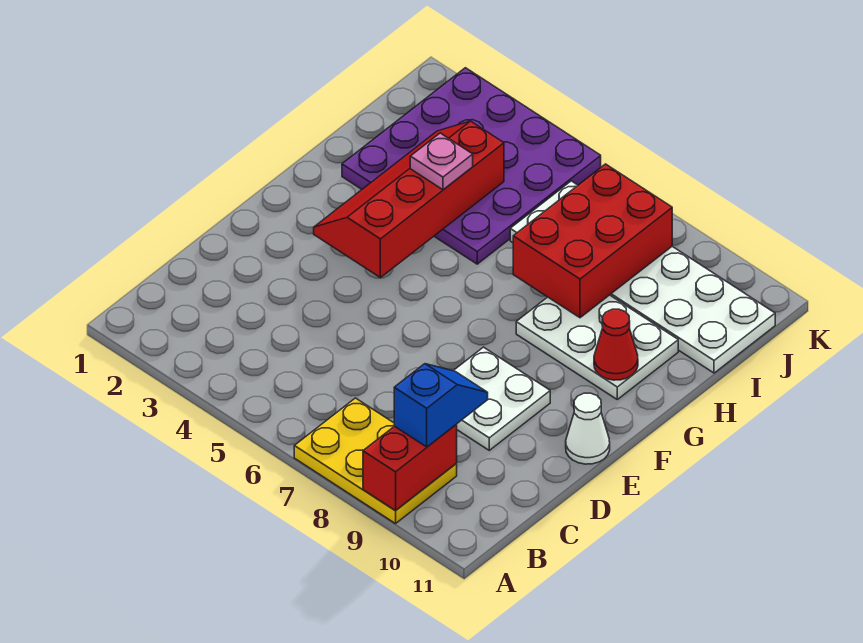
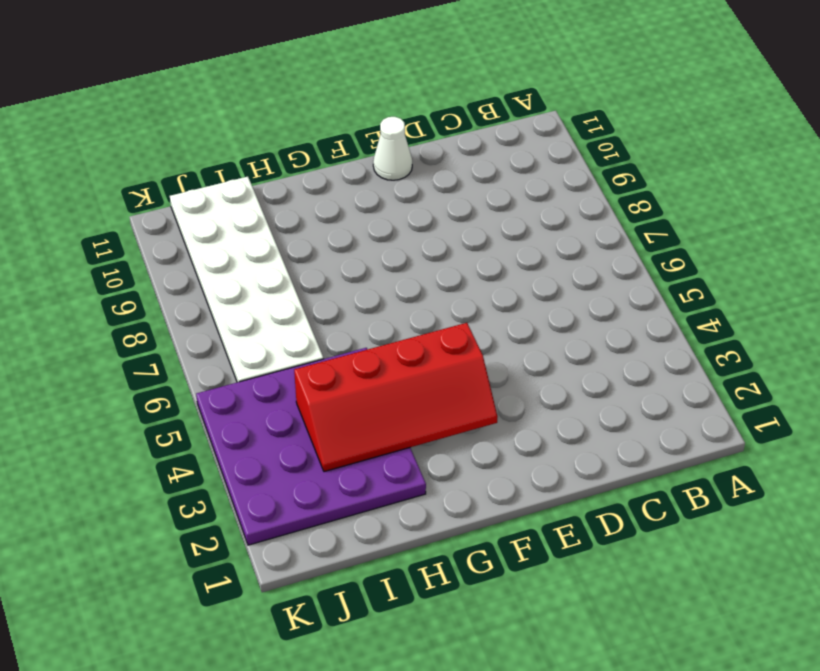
none -> yellow plate A7:B9 level 1
none -> white plate D8:E9 level 1
none -> white plate G8:H10 level 1

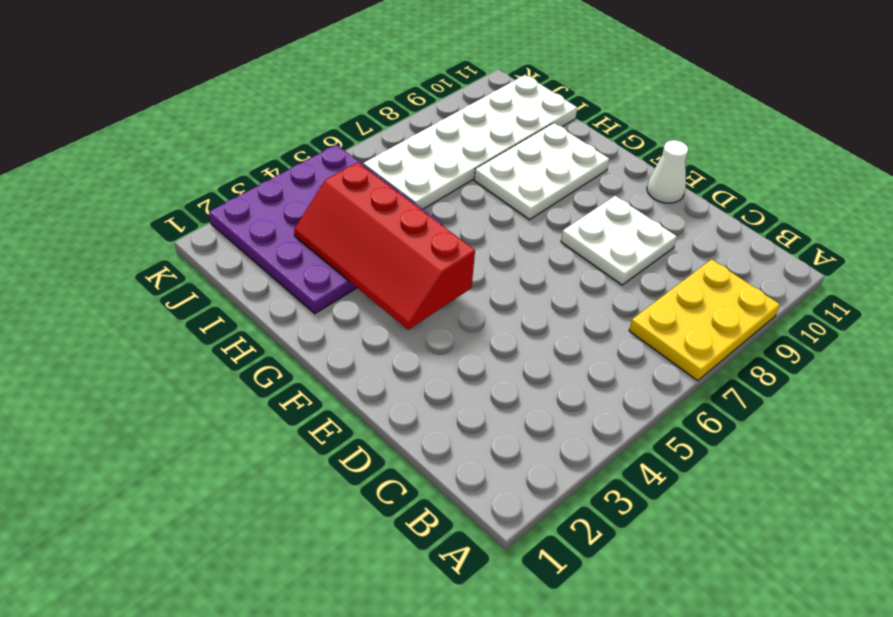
none -> red brick A9:B9 level 2
none -> red cone G10 level 2
none -> red brick H7:J8 level 2

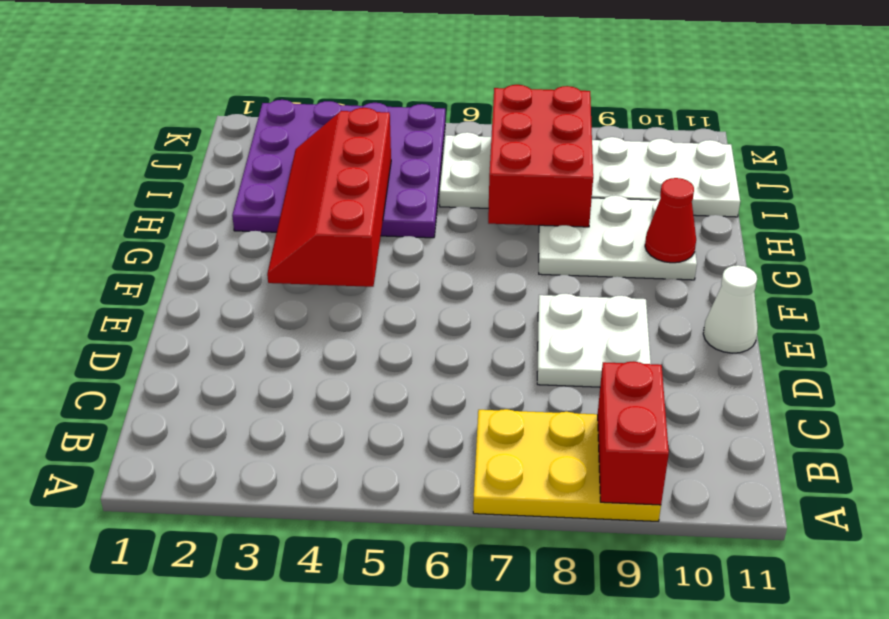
none -> blue slope B9:C9 level 3 top B
none -> pink plate H4 level 3

